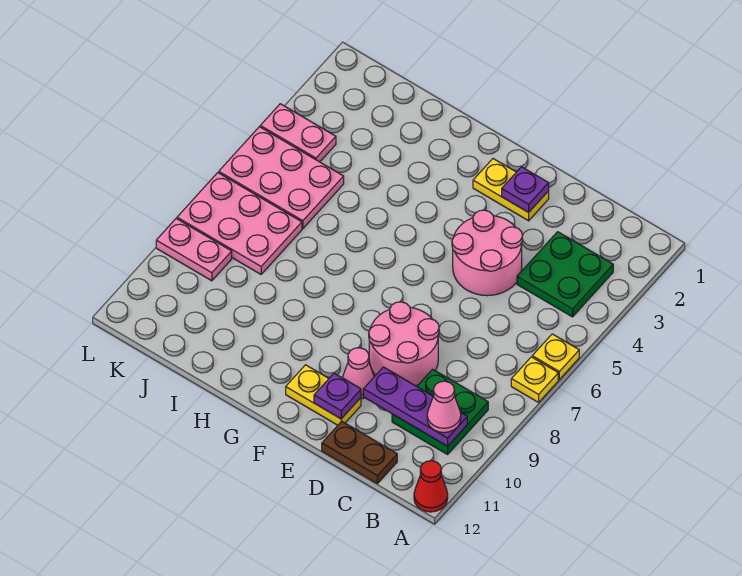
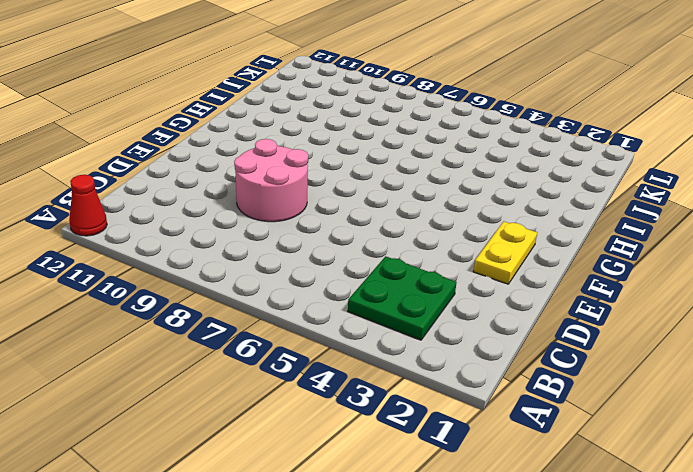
none -> yellow plate A6 level 1
none -> yellow plate A7 level 1
none -> green plate B9:C10 level 1

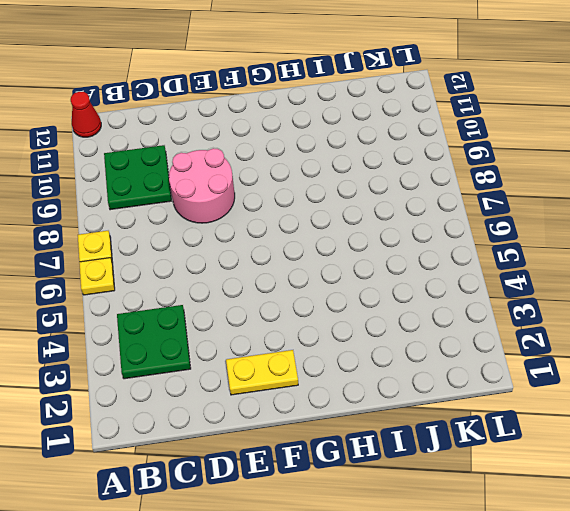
none -> brown plate C12:D12 level 1
none -> pink round brick D4:E5 level 1
none -> pink cone E10 level 1

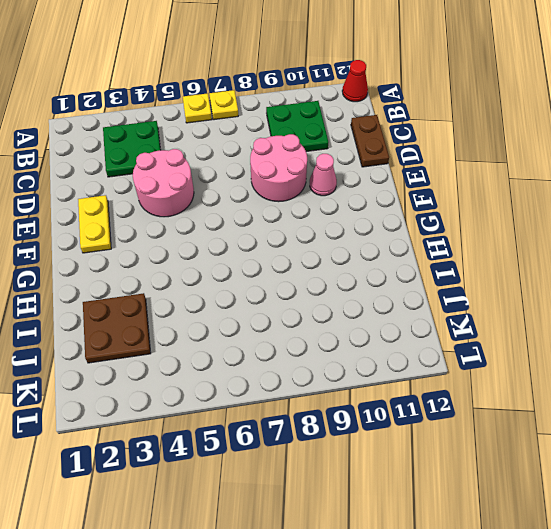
brown plate I2:J3 level 1 -> none
none -> yellow plate E11:F11 level 1
none -> pink plate J5:L6 level 1
none -> pink plate J7:L8 level 1

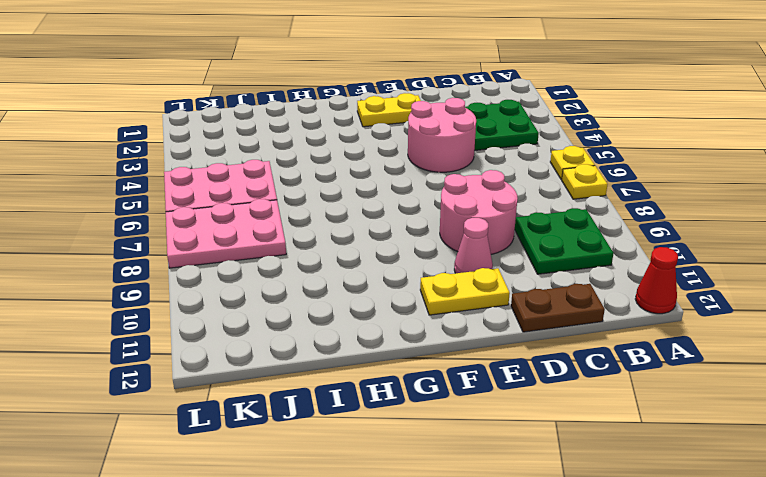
none -> pink plate K4:L4 level 1
none -> pink plate K9:L9 level 1
none -> purple plate B10:D10 level 2

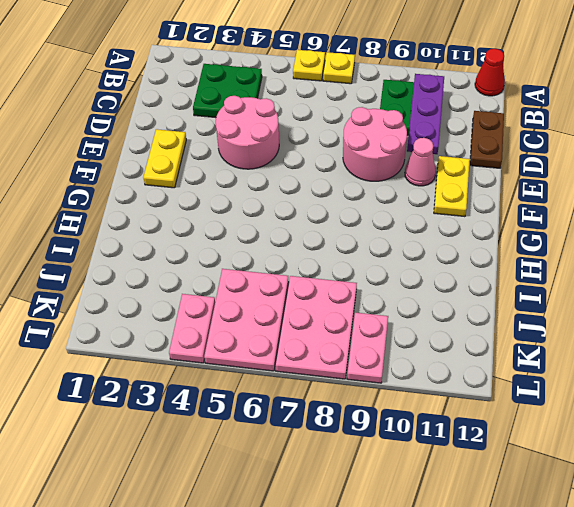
none -> purple plate E2 level 2
none -> purple plate E11 level 2
none -> pink cone B10 level 3

